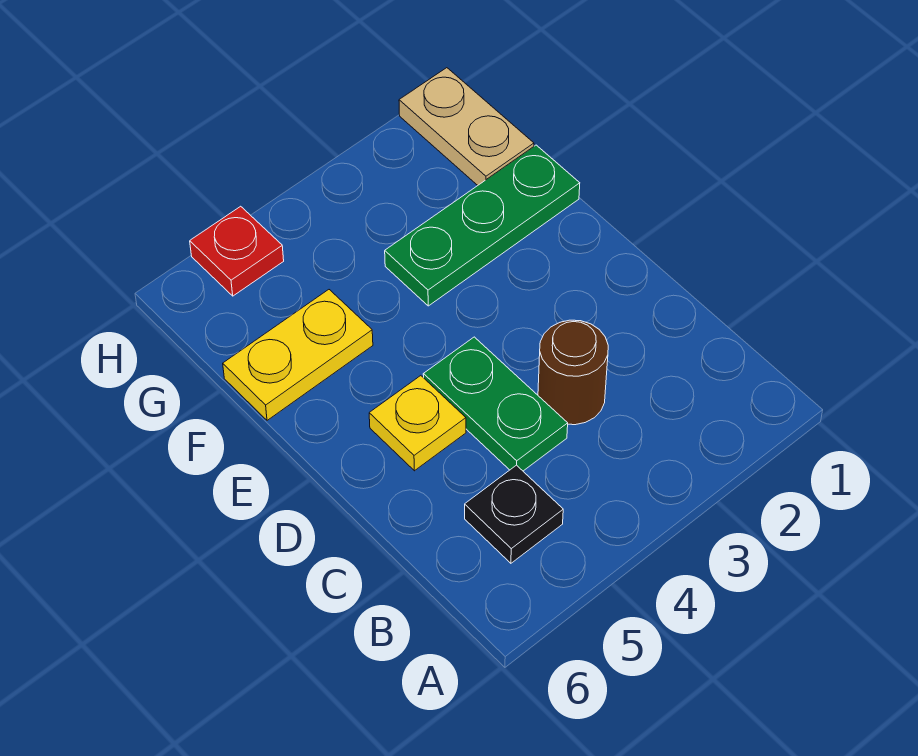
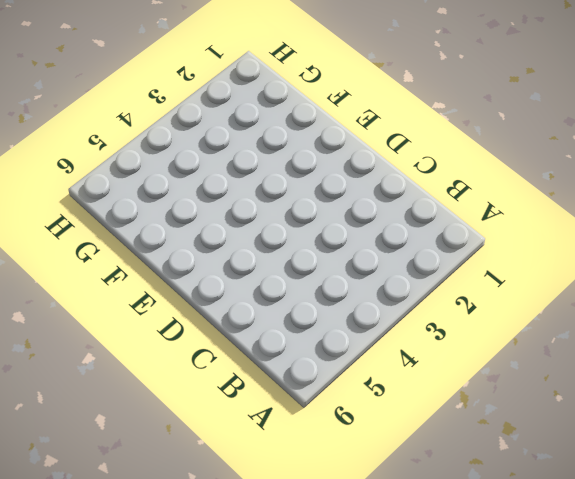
none -> black plate B5 level 1
none -> brown round brick C3 level 1

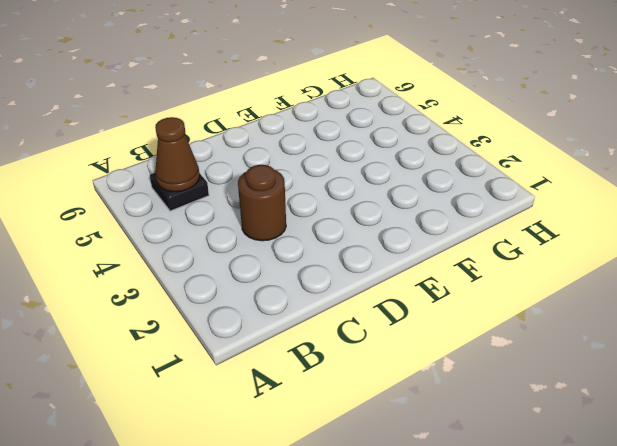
brown cone B5 level 2 -> none
none -> green plate C4:D4 level 1
none -> yellow plate D5 level 1

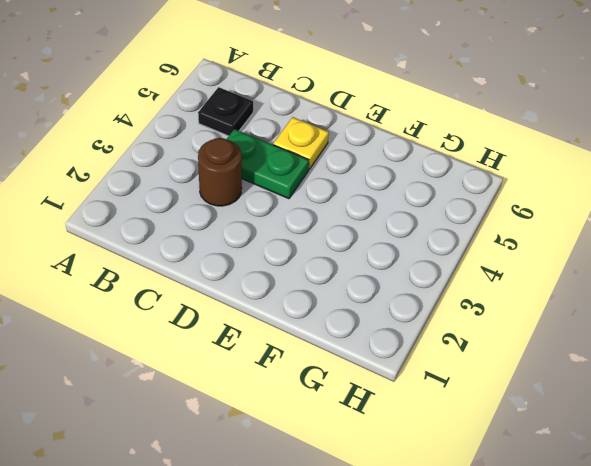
none -> green plate F1:F3 level 1
none -> yellow plate F5:F6 level 1

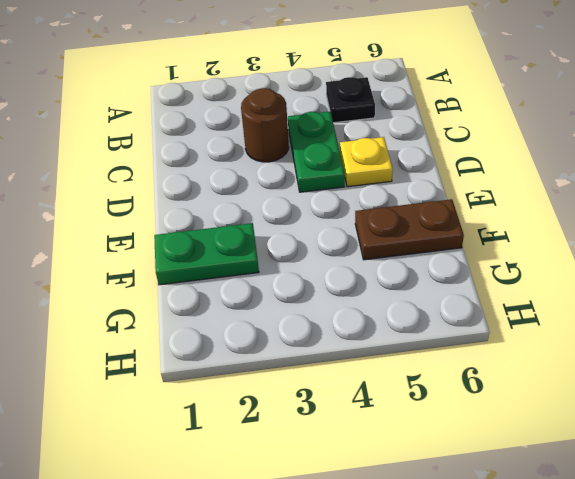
green plate F1:F2 level 1 -> green plate F1:F3 level 1
brown plate F5:F6 level 1 -> yellow plate F5:F6 level 1
none -> tan plate G1:H1 level 1
none -> red plate H5 level 1

